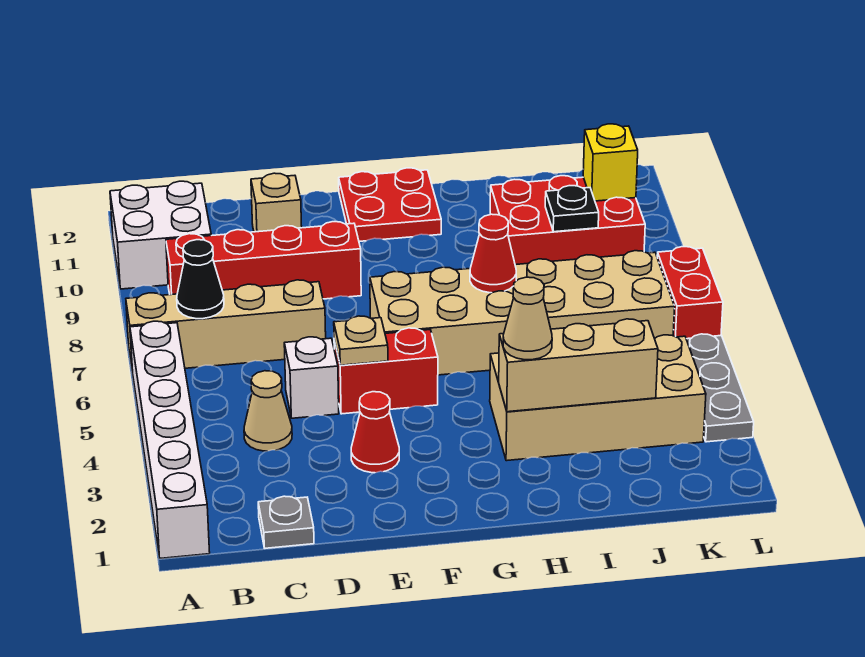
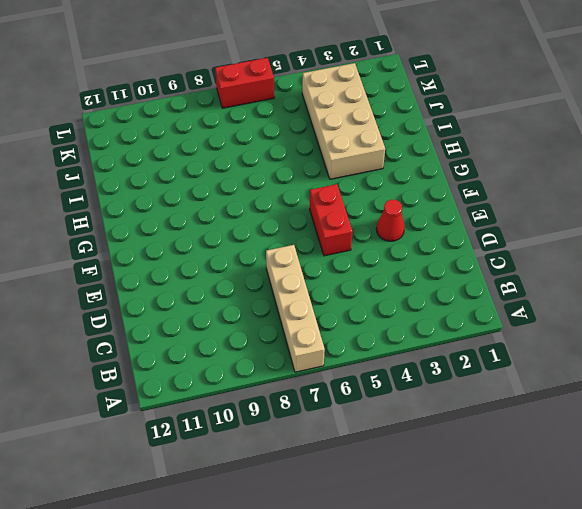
none -> white brick A1:A6 level 1
none -> white brick A10:B11 level 1
none -> red brick B9:E9 level 1

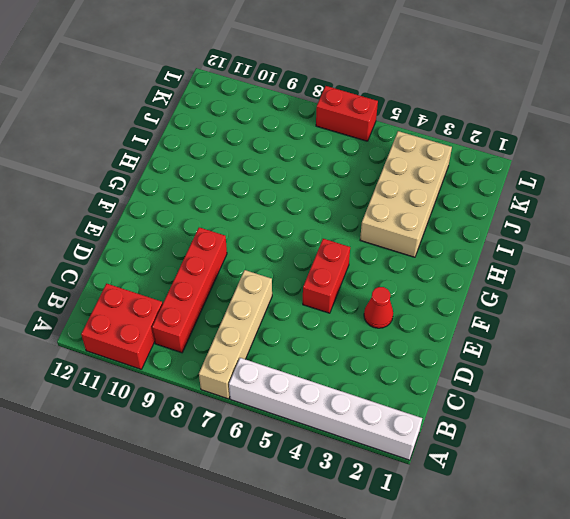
red brick A10:B11 level 1 -> white brick A10:B11 level 1
none -> grey plate C1 level 1
none -> tan cone C4 level 1
none -> white brick D5 level 1

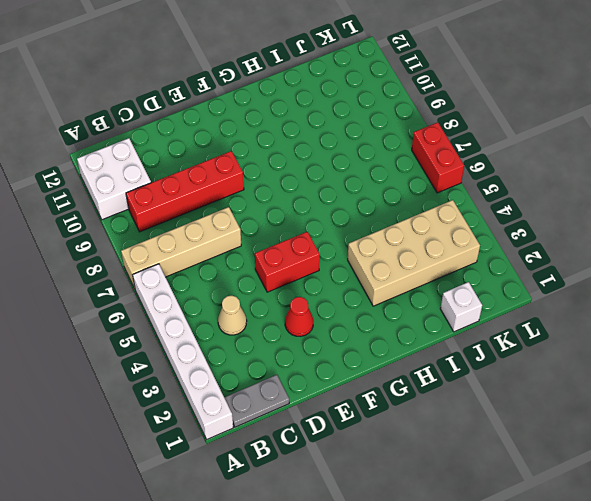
grey plate B1:C1 level 1 -> grey plate C1 level 1
white brick J1 level 1 -> white brick D5 level 1
none -> tan brick D11 level 1
none -> tan brick F6:K7 level 1
none -> red plate F11:G12 level 1

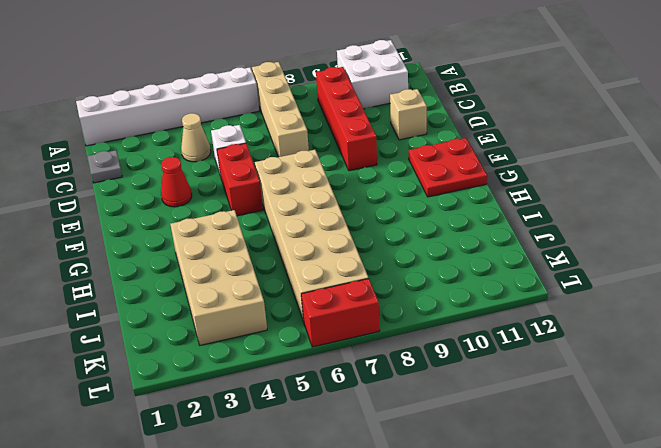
none -> red brick I9:K10 level 1
none -> grey plate L3:L5 level 1
none -> black cone B7 level 2

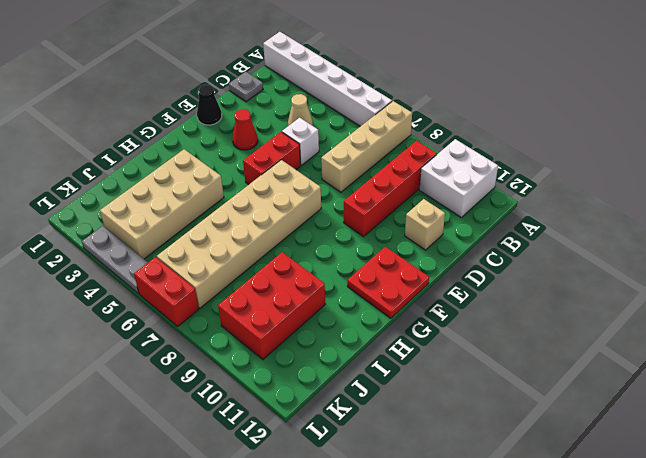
black cone E1 level 1 -> black cone B7 level 2
none -> tan plate E5 level 2
none -> tan brick H3:J3 level 2
none -> red cone H7 level 2

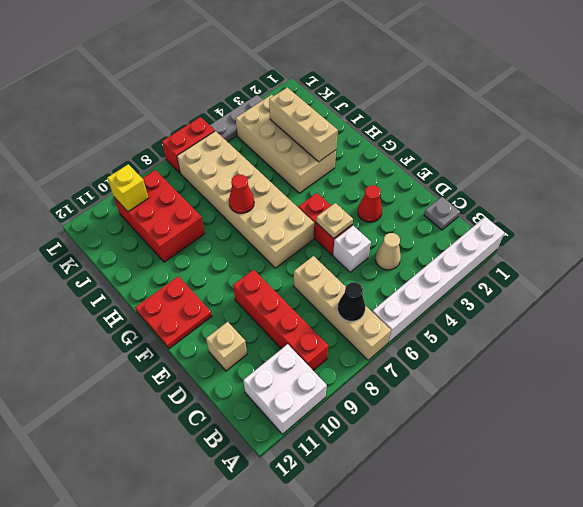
none -> black plate J9 level 2
none -> tan cone H3 level 3

